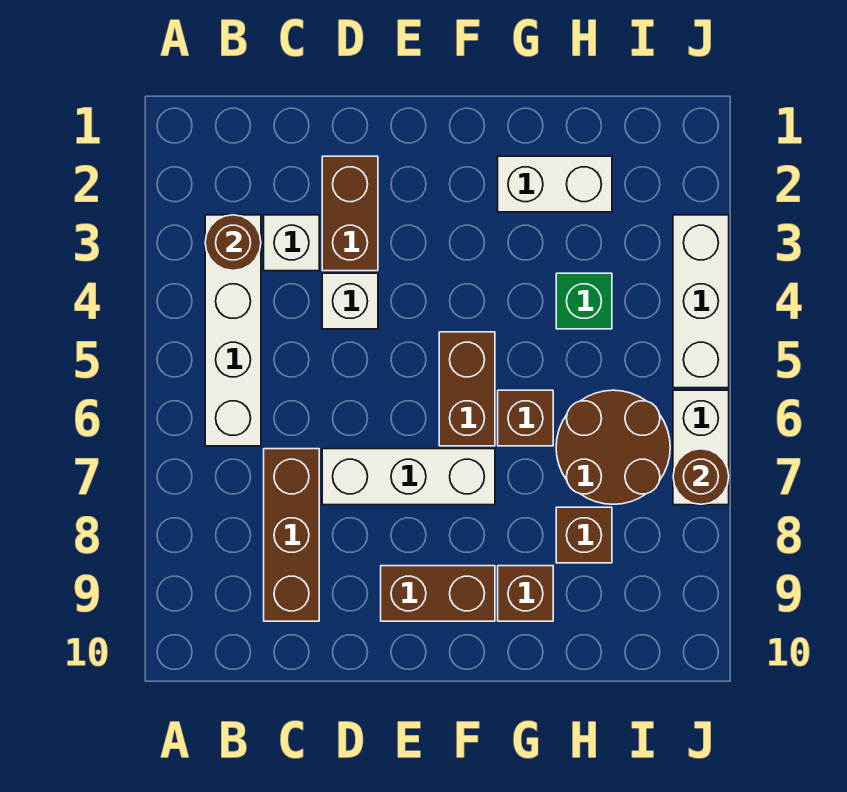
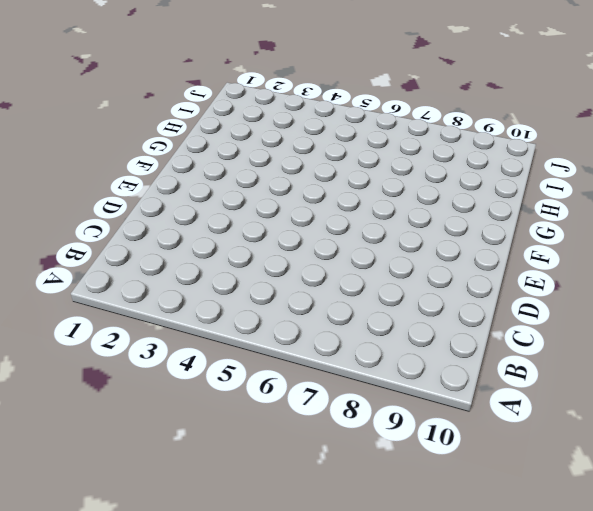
none -> white brick B3:B6 level 1
none -> white brick C3 level 1
none -> brown brick C7:C9 level 1

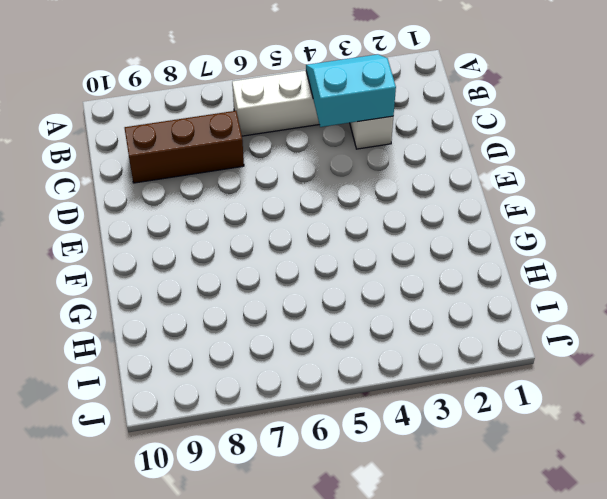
cyan slope B3:C4 level 2 top C -> brown round brick B3 level 2
none -> brown brick D2:D3 level 1
none -> white brick D4 level 1
none -> white brick D7:F7 level 1

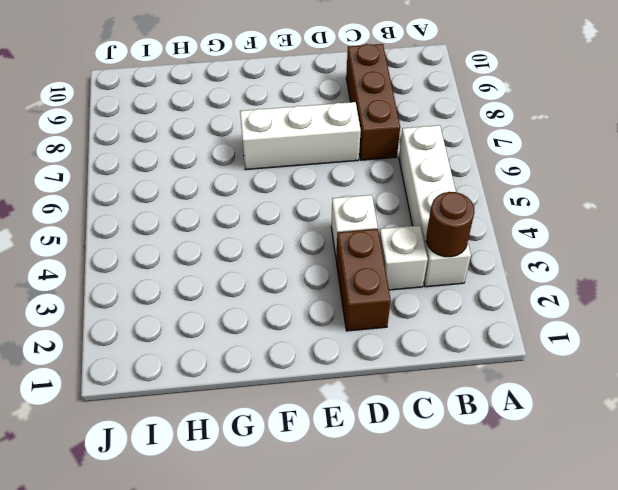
none -> brown brick E9:F9 level 1
none -> brown brick F5:F6 level 1
none -> white brick G2:H2 level 1

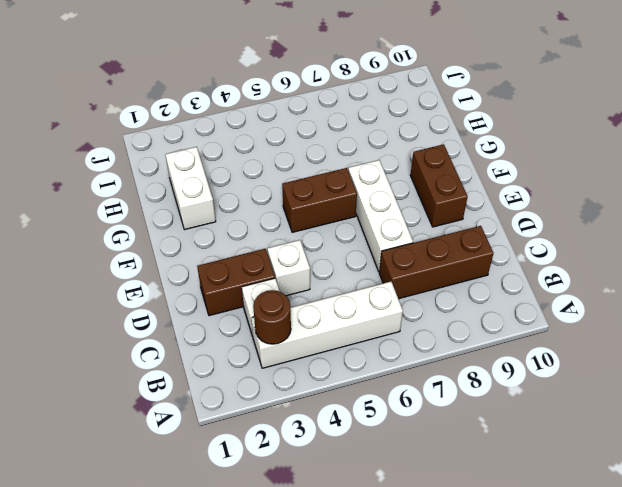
none -> brown brick G6 level 1
none -> brown brick G9 level 1
none -> green brick H4 level 1

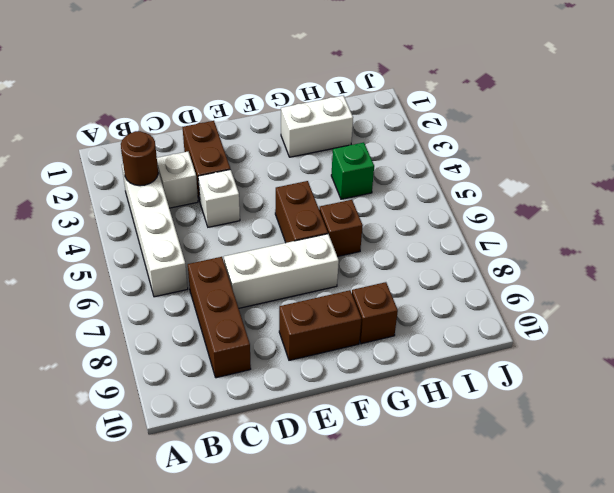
none -> brown round brick H6:I7 level 1
none -> brown brick H8 level 1
none -> white brick J3:J5 level 1

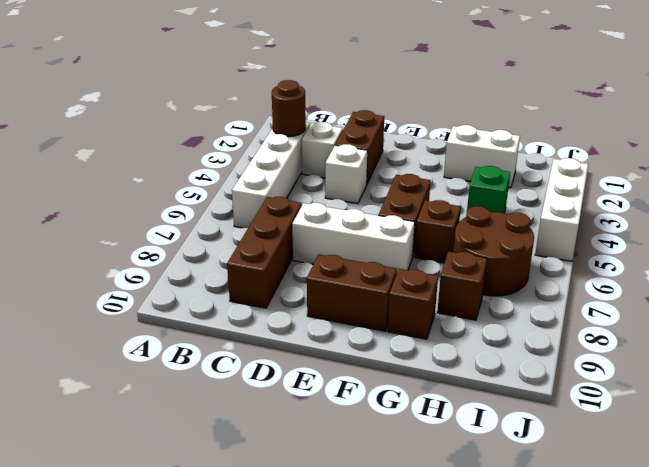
none -> white brick J6:J7 level 1
none -> brown round brick J7 level 2

